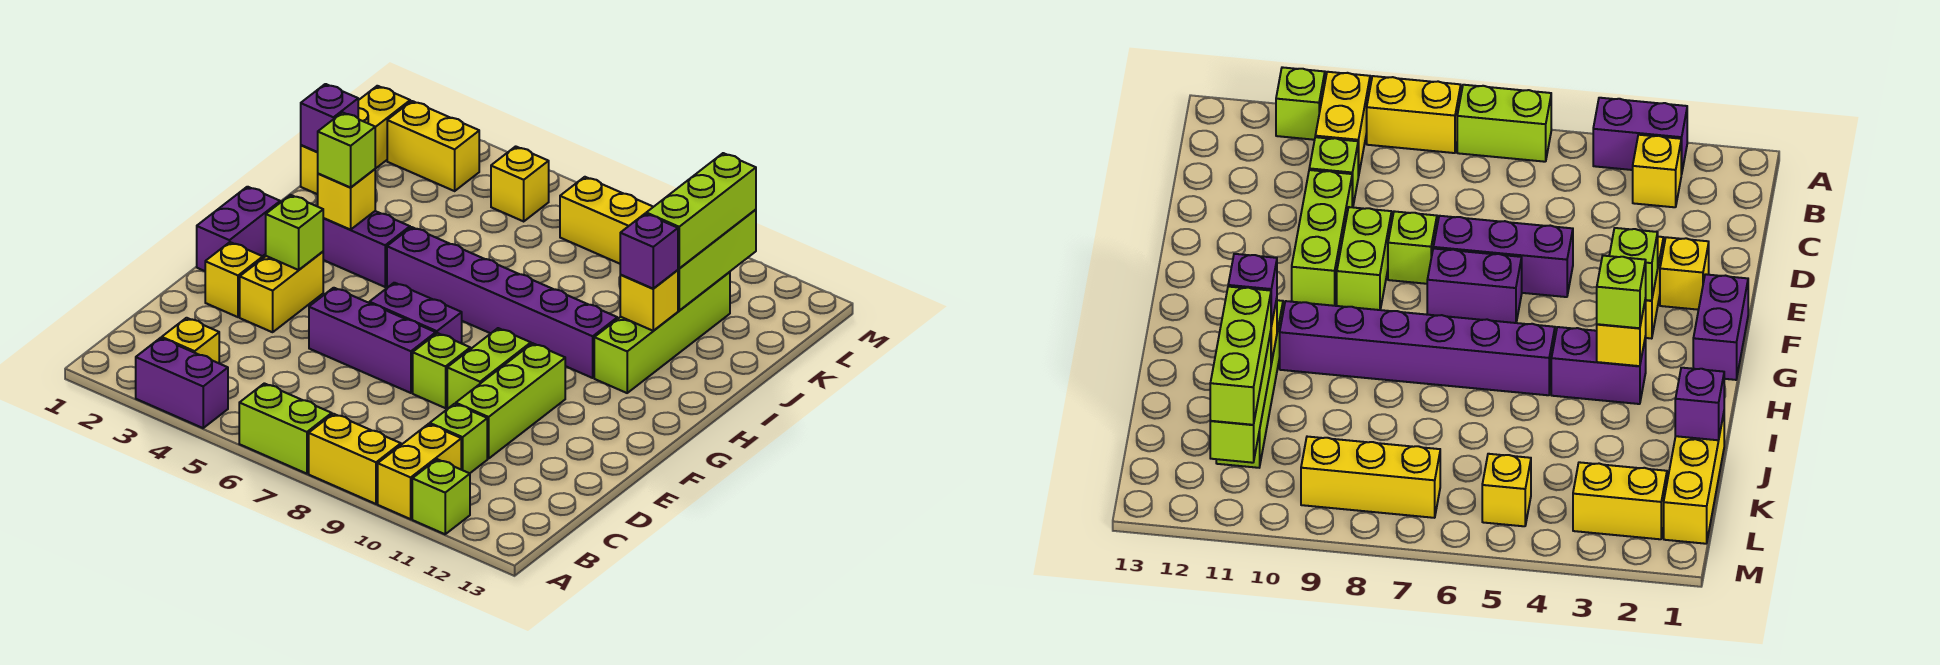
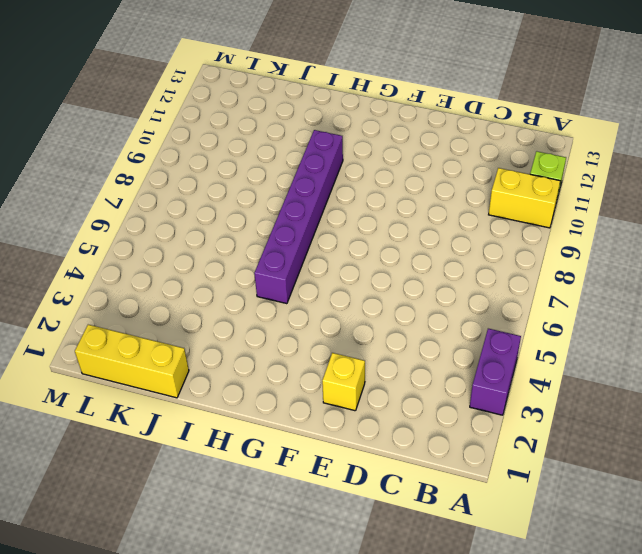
none -> lime brick A6:A7 level 1
none -> yellow brick A8:A9 level 1
none -> yellow brick B3 level 1
none -> lime brick C10 level 1

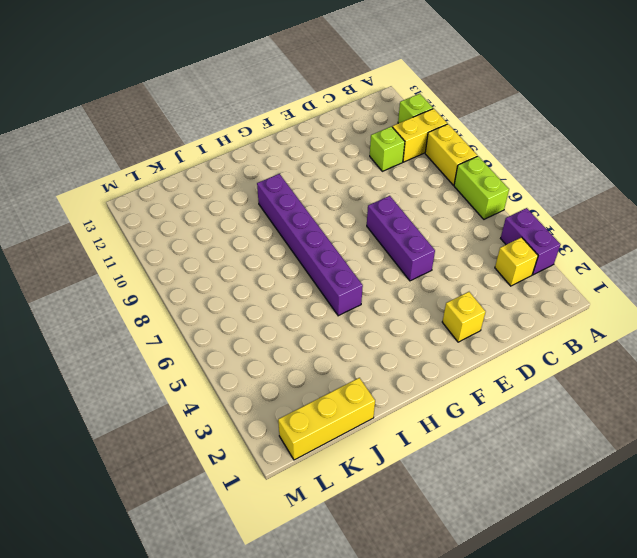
none -> lime brick D10:F10 level 1
none -> yellow brick E3:F3 level 1
none -> lime brick E8 level 1
none -> lime brick E9:F9 level 1

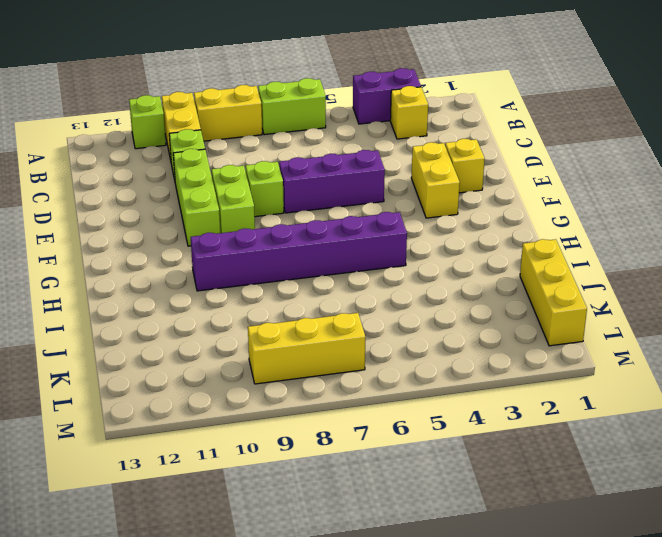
none -> purple brick F1:G1 level 1
none -> purple brick F6:F7 level 1
none -> purple brick H3:H4 level 1
none -> lime brick H11:K11 level 1

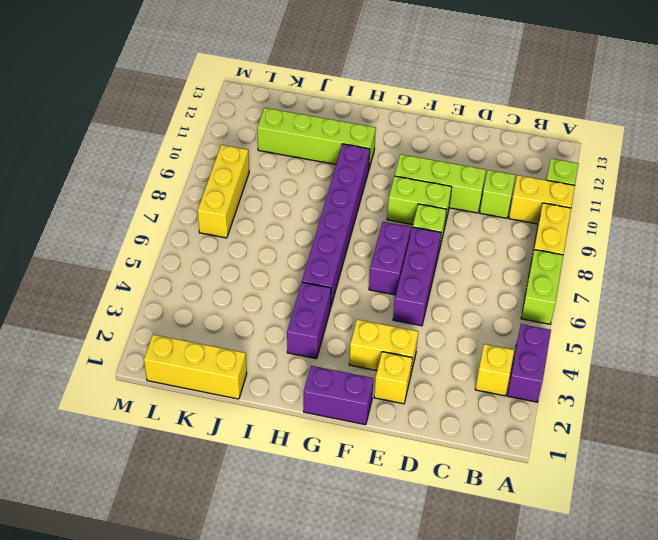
none -> yellow brick L2:L3 level 1
none -> yellow brick L5 level 1
none -> lime brick F3 level 2
none -> yellow brick H3 level 2

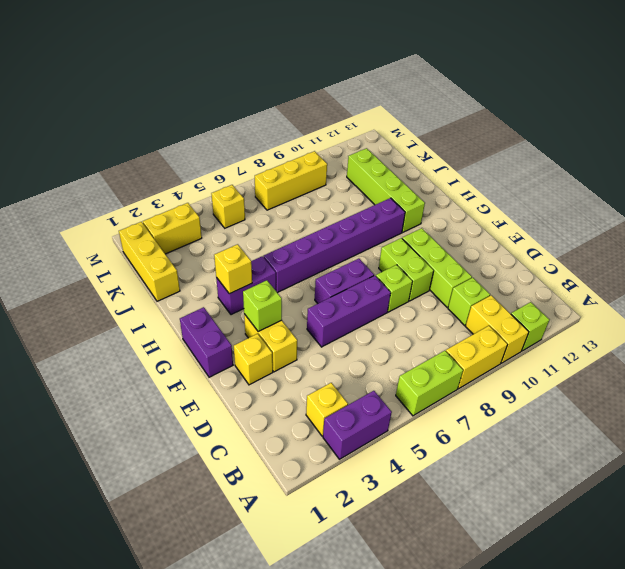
none -> yellow brick I11 level 2
none -> purple brick J1 level 2
none -> lime brick J11:L11 level 2
none -> lime brick H3 level 3

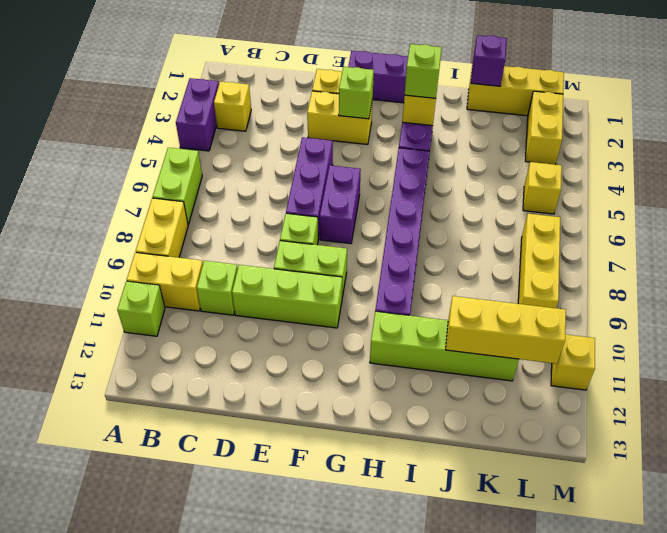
yellow brick J11:L11 level 2 -> lime brick J11:L11 level 2
yellow brick M11 level 1 -> yellow brick I11 level 2
none -> purple brick I11 level 3
none -> lime brick J11:L11 level 3

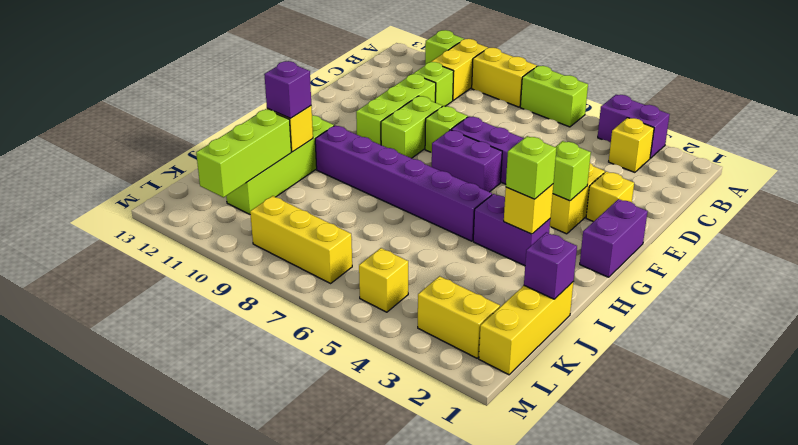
none -> lime brick J11:L11 level 3

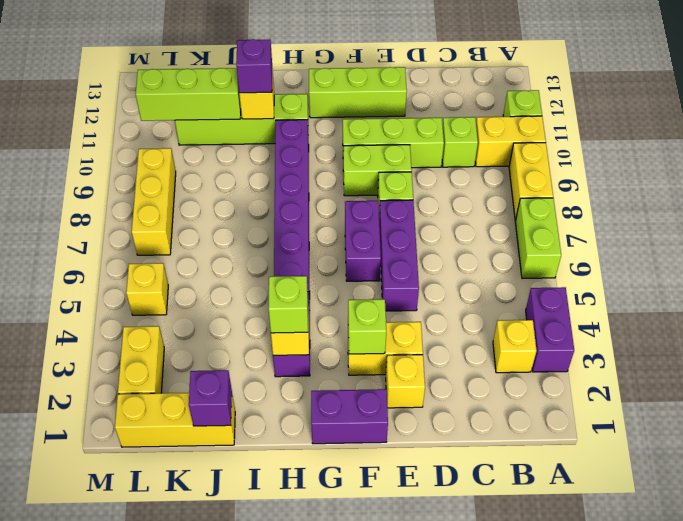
lime brick E12:G12 level 1 -> lime brick J11:L11 level 3

